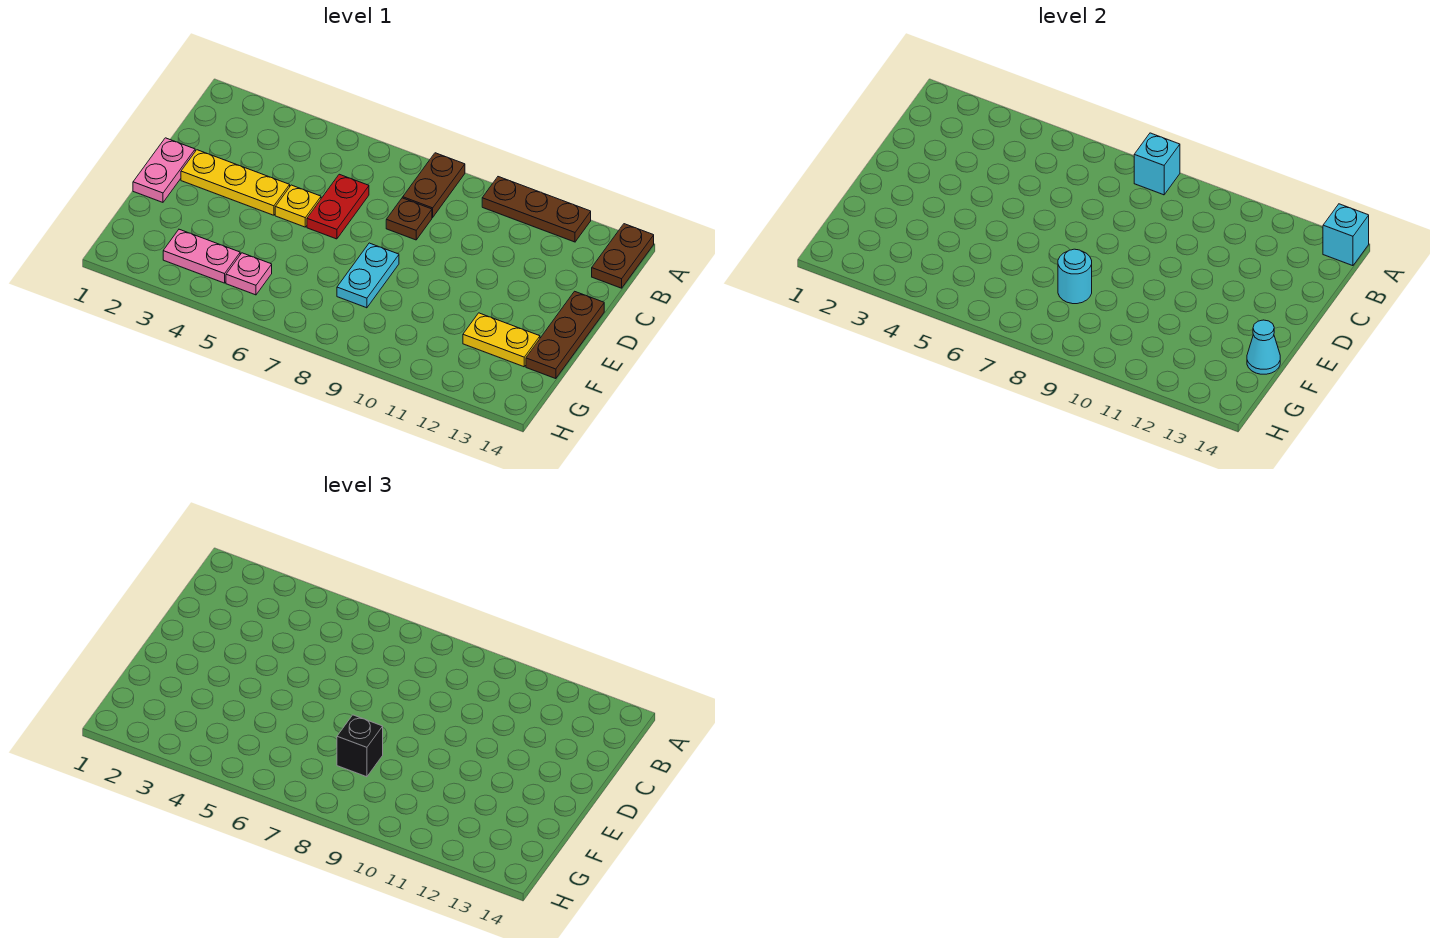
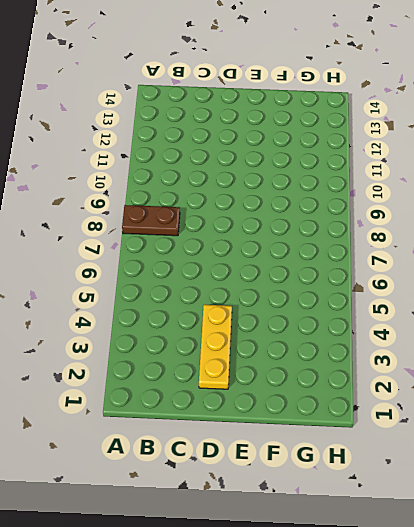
none -> brown plate A10:A12 level 1
none -> brown plate A14:B14 level 1
none -> red plate C6:D6 level 1

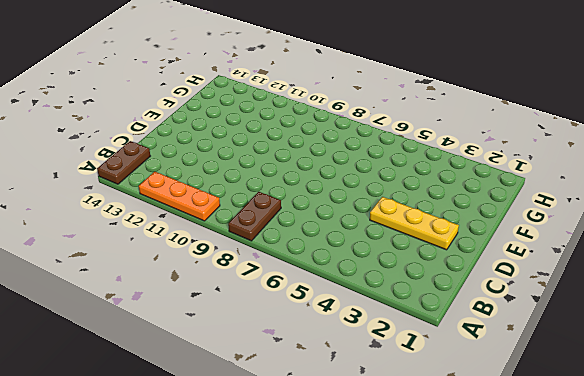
orange plate A10:A12 level 1 -> brown plate A10:A12 level 1
none -> red plate C6:D6 level 1
none -> brown plate C8 level 1
none -> pink plate D1:E1 level 1

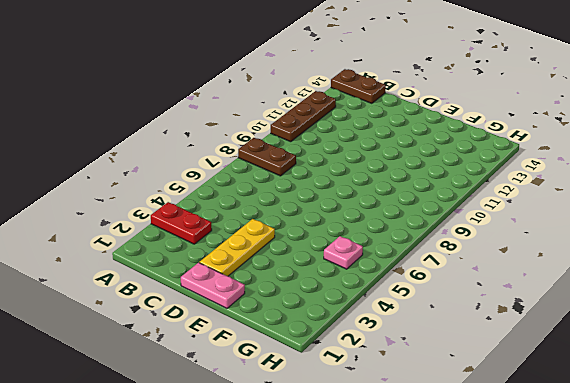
red plate A3:B3 level 1 -> red plate C6:D6 level 1
none -> brown plate C8 level 1
none -> yellow plate D5 level 1
none -> brown plate D14:F14 level 1

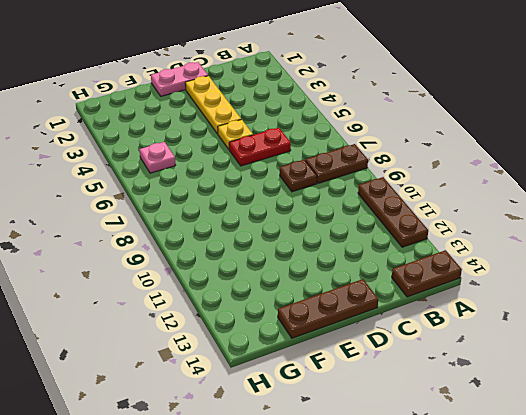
none -> cyan plate E8:F8 level 1
none -> yellow plate F12:F13 level 1
none -> pink plate G3:G4 level 1

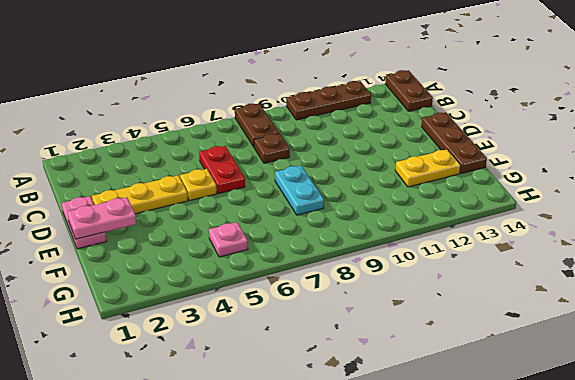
pink plate E1:E2 level 2 -> pink plate G3:G4 level 1
none -> cyan brick A8 level 2
none -> cyan brick A14 level 2
none -> cyan round brick F8 level 2

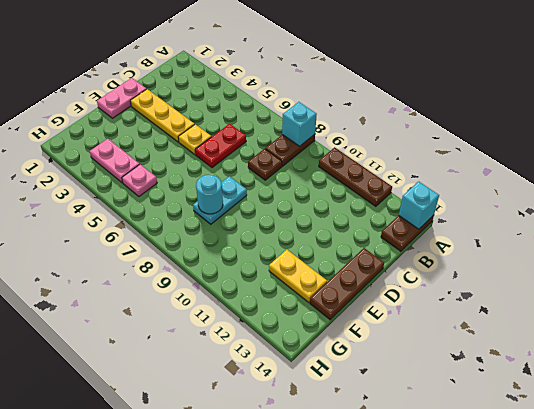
none -> cyan cone F14 level 2
none -> black brick F8 level 3

